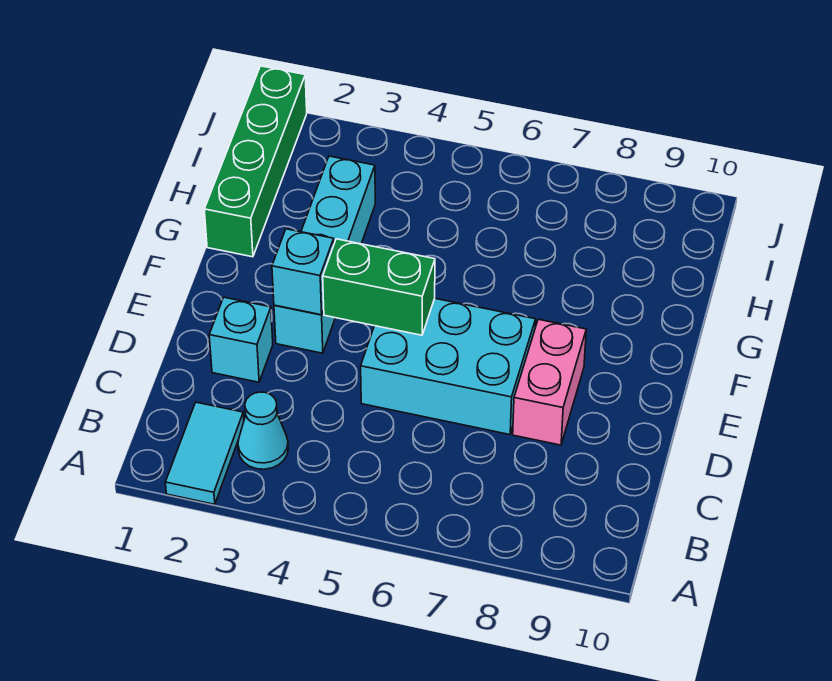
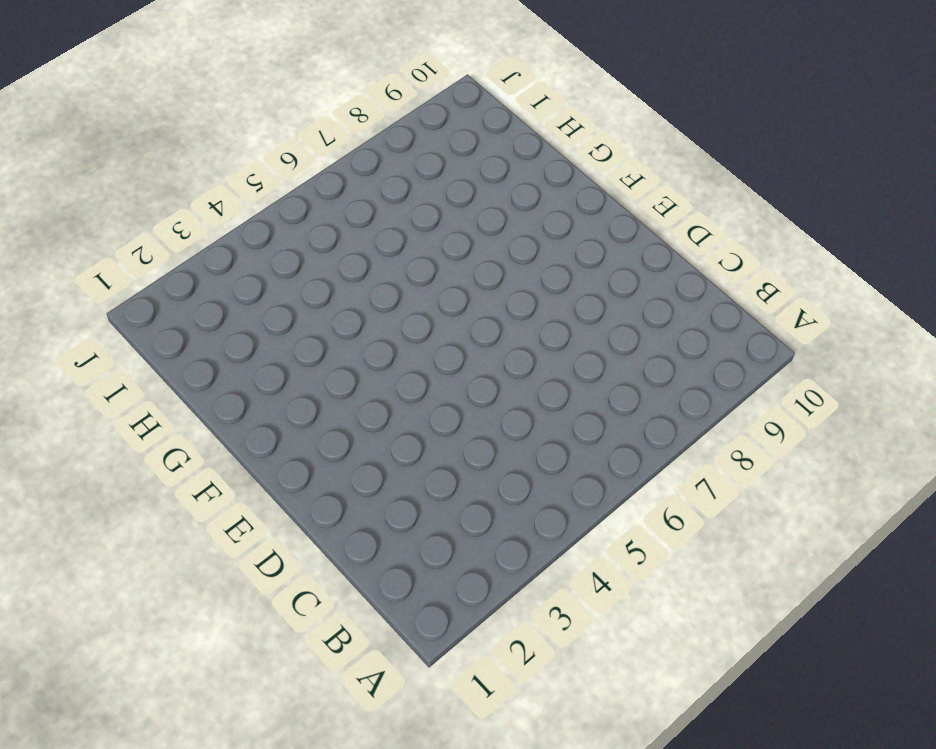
none -> cyan tile A2:B2 level 1
none -> cyan cone B3 level 1

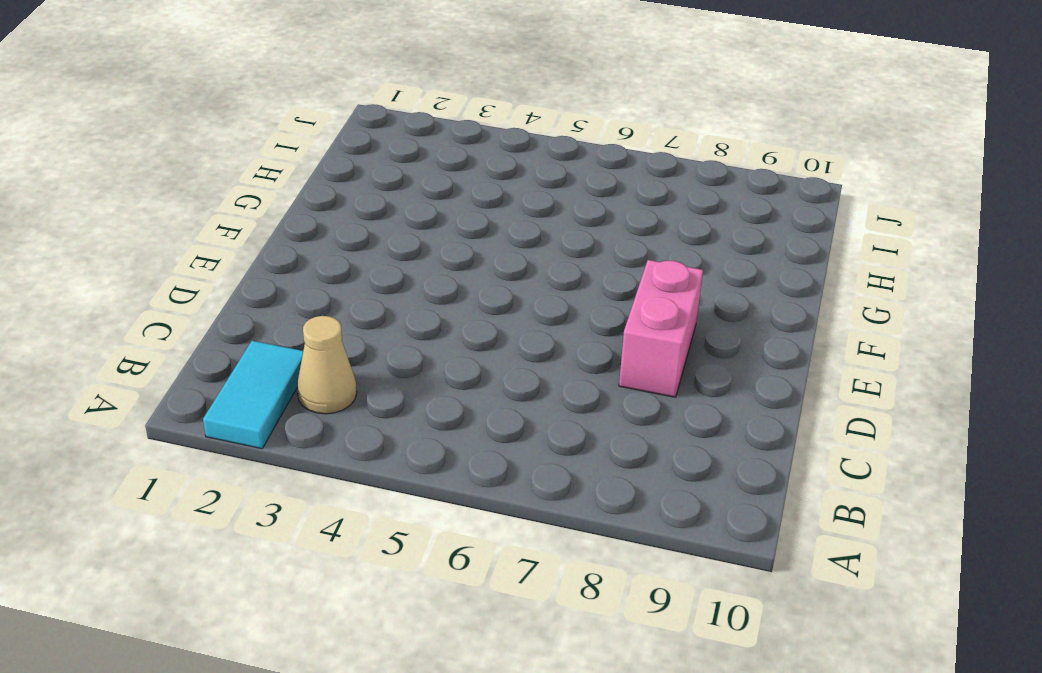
tan cone B3 level 1 -> cyan cone B3 level 1
none -> cyan brick D2 level 1
none -> cyan brick D5:E7 level 1

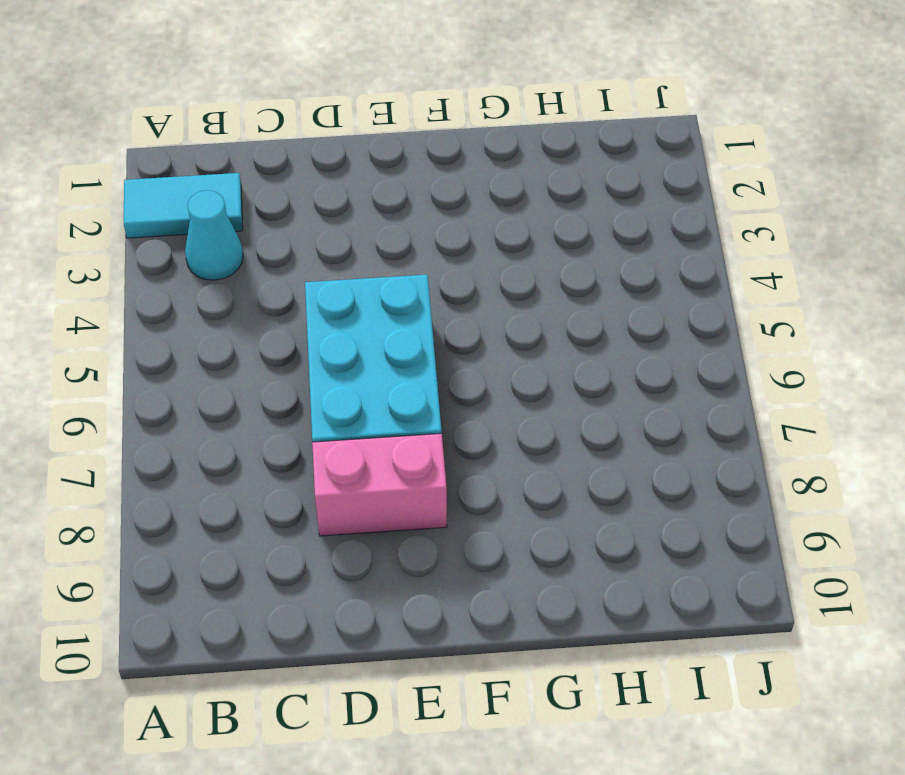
none -> cyan brick D2 level 1
none -> cyan brick E3:H3 level 1

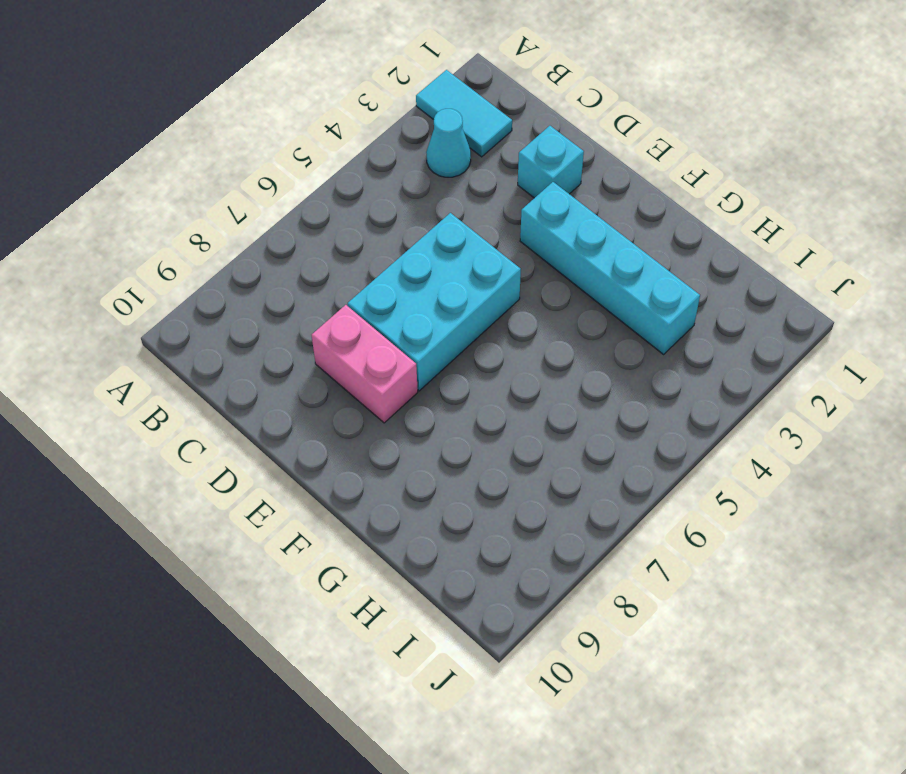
none -> green brick G1:J1 level 1
none -> cyan brick E3 level 2

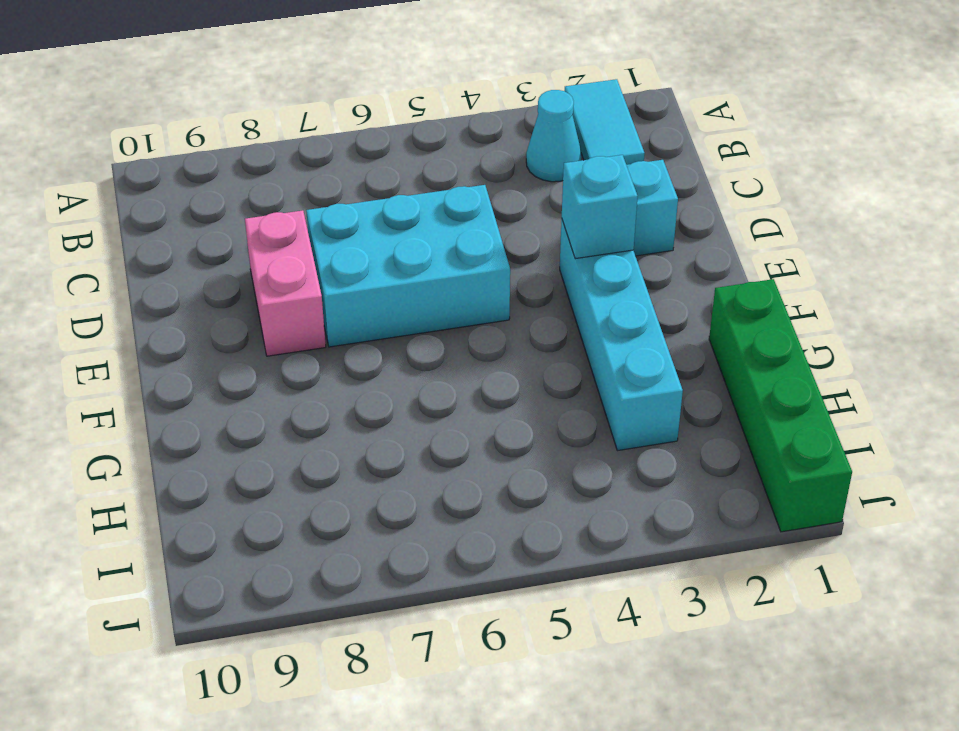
none -> green brick E4:E5 level 2

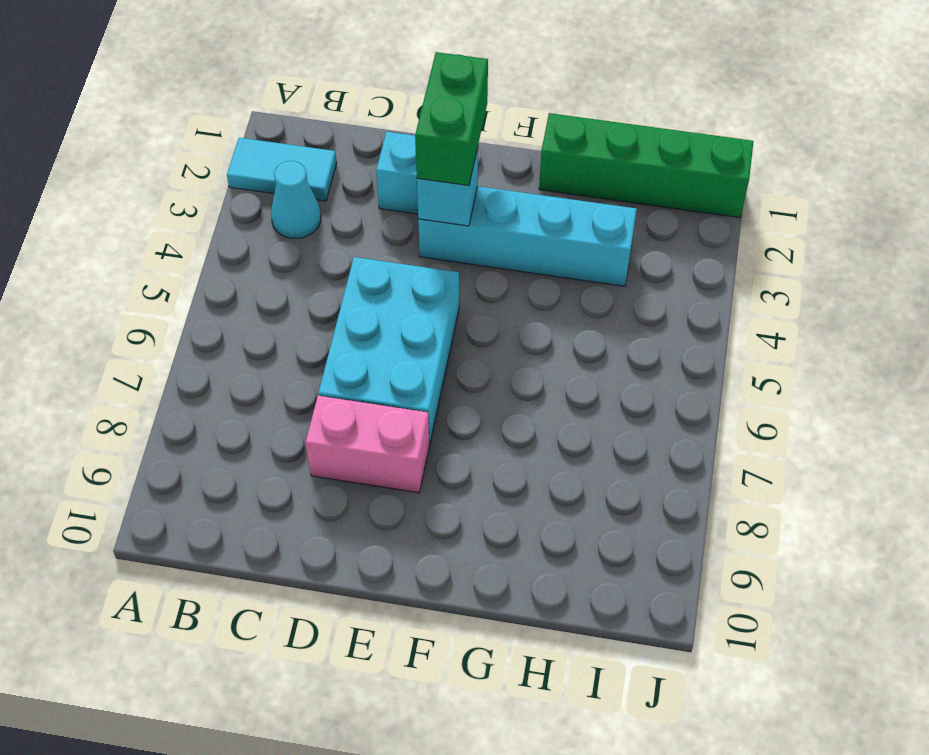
green brick E2:E3 level 3 -> green brick E4:E5 level 2

